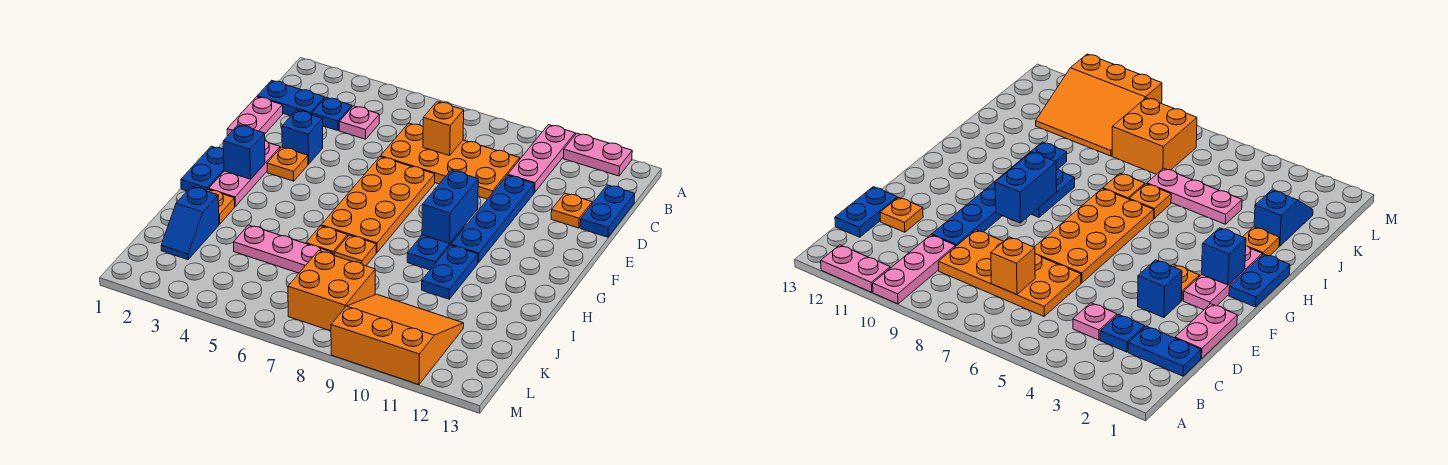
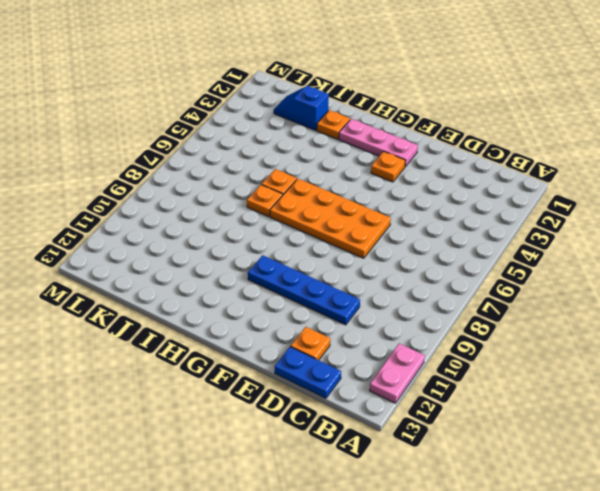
none -> pink plate A10:C10 level 1
none -> blue plate C1:C2 level 1
none -> blue plate C3 level 1

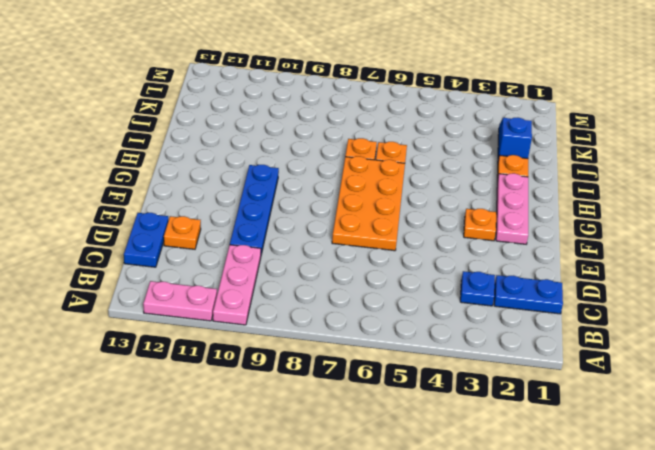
none -> pink plate C4 level 1
none -> orange plate C6:D9 level 1
none -> pink plate D1:E1 level 1

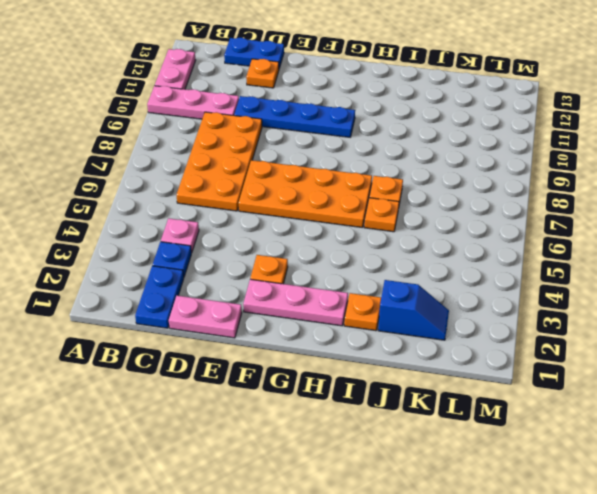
none -> blue brick E3 level 1
none -> blue plate G1:H1 level 1
none -> blue plate G9:H9 level 1

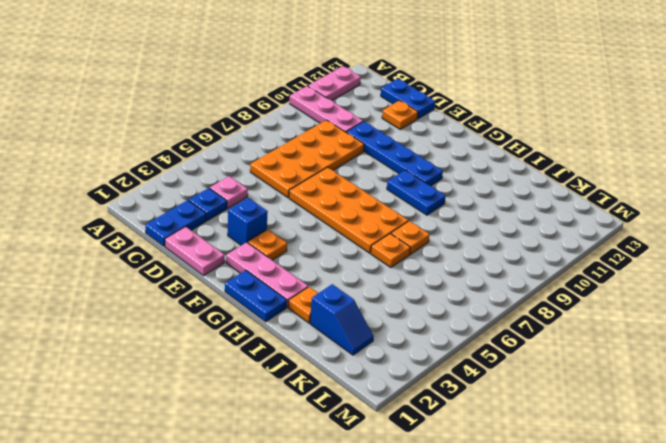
none -> blue plate H10:I10 level 1
none -> pink plate J4:J6 level 1
none -> orange brick K7:L8 level 1

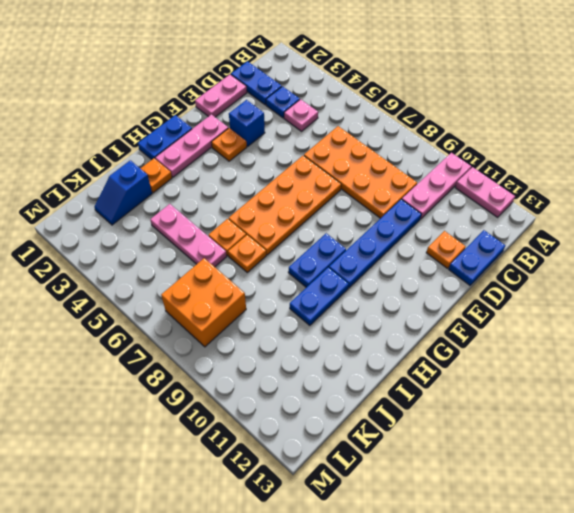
none -> orange slope K9:M11 level 1 top M
none -> orange brick C7 level 2
none -> blue brick F9:G9 level 2

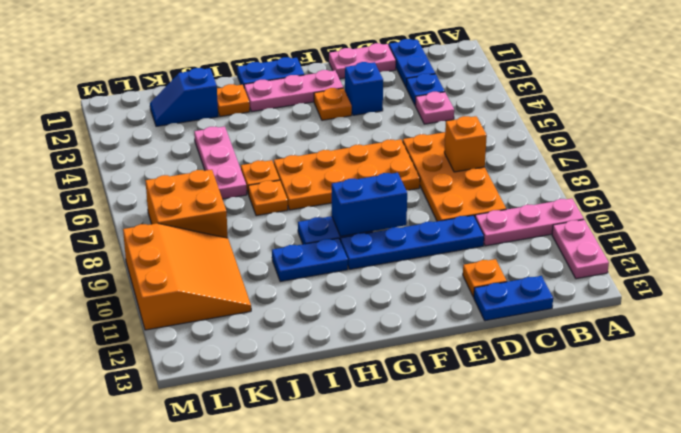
none -> blue brick G2 level 2

